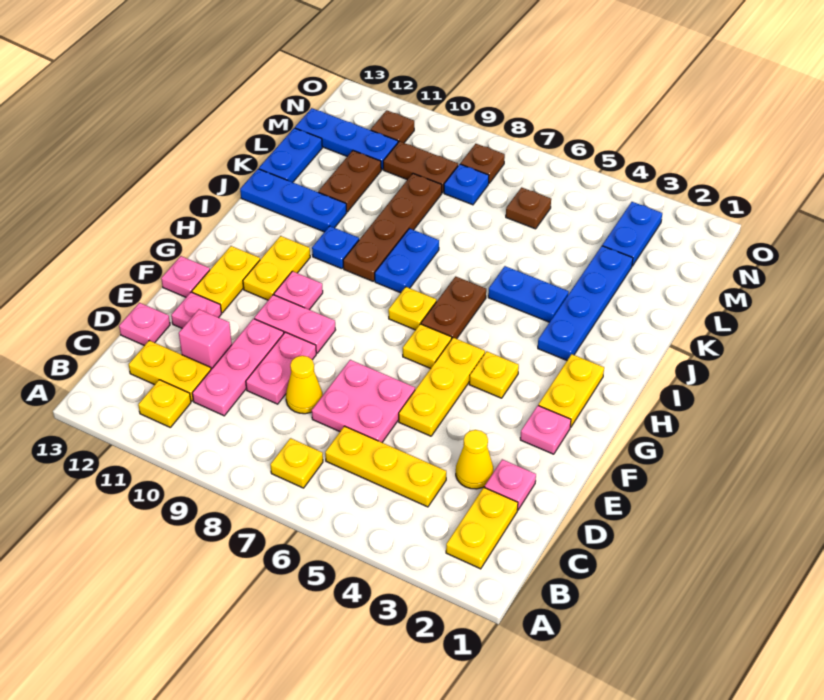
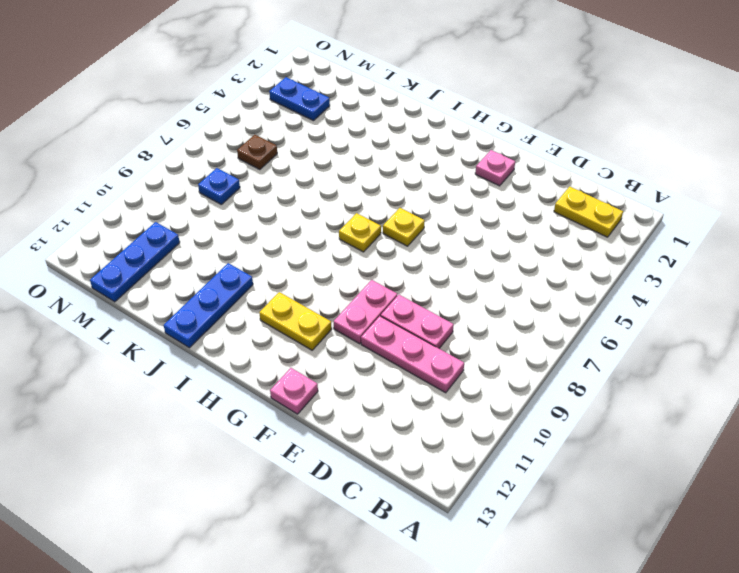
none -> yellow plate B7 level 1
none -> yellow plate B11 level 1
none -> yellow plate C4:C6 level 1
none -> yellow plate C11:C12 level 1

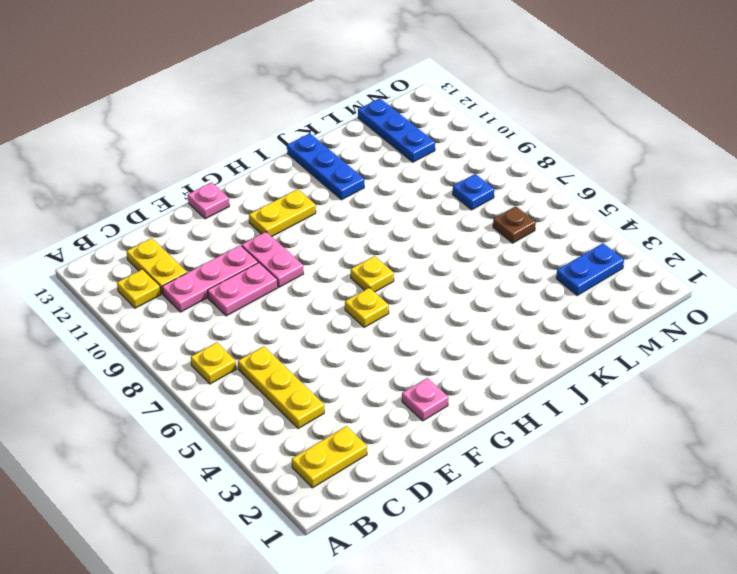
none -> pink plate D2 level 1
none -> yellow cone D3 level 1
none -> pink plate D6:E7 level 1
none -> yellow cone D8 level 1

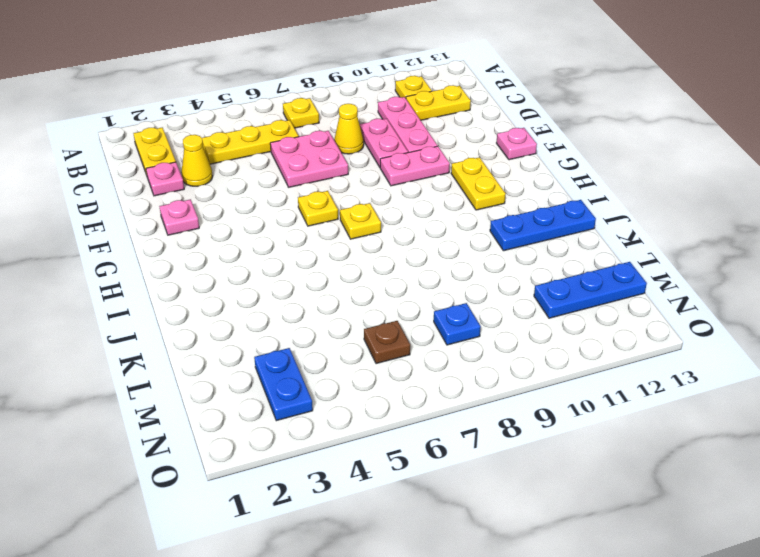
none -> pink brick D11 level 1
none -> pink plate D13 level 1
none -> yellow plate E5:G5 level 1
none -> pink plate E12 level 1

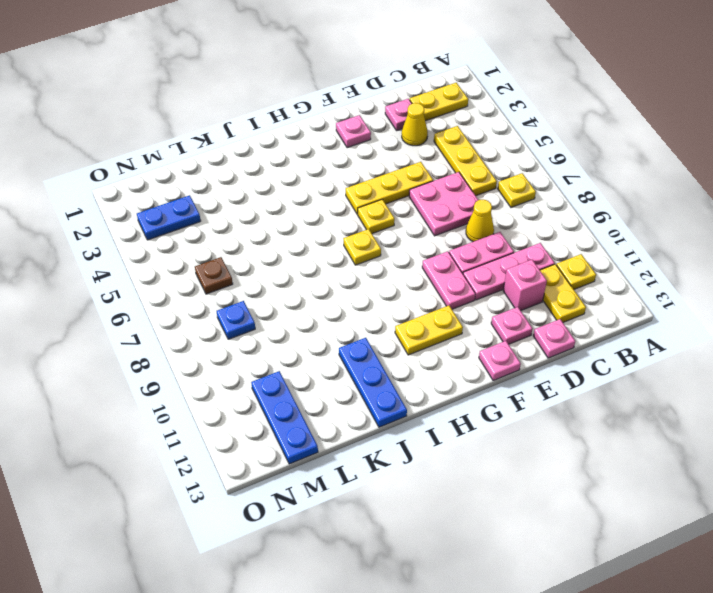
none -> yellow plate F12:G12 level 1
none -> yellow plate G2:H2 level 1
none -> yellow plate G4 level 1
none -> pink plate G10 level 1

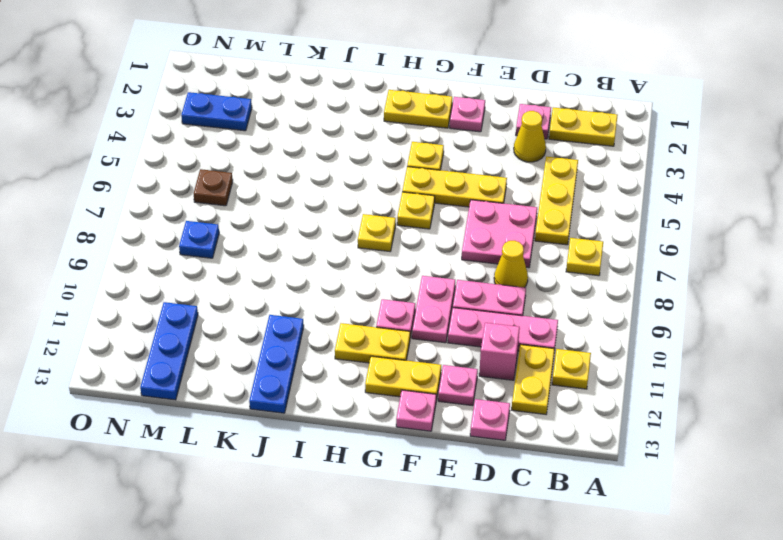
none -> brown plate H6:I6 level 1
none -> blue plate I3:L3 level 1
none -> blue plate I8:J8 level 1
none -> brown plate I9:L9 level 1

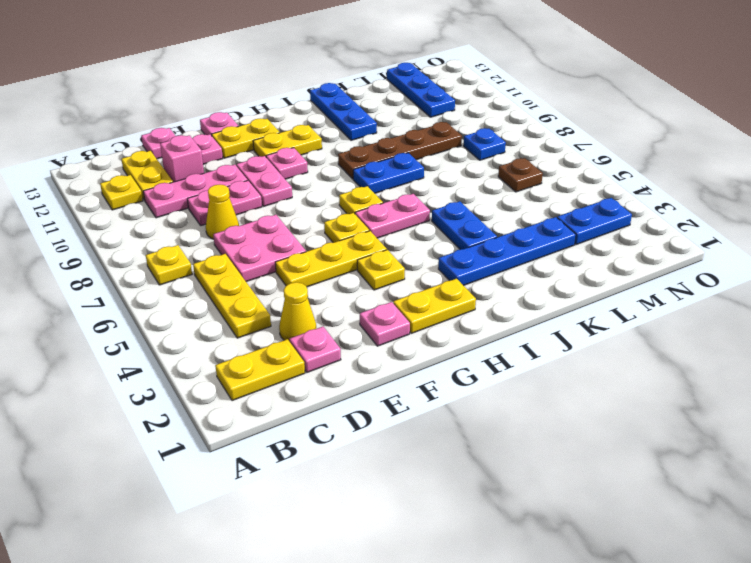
pink plate H6:I6 level 1 -> brown plate H6:I6 level 1
none -> blue plate I10 level 1
none -> brown plate K11:L11 level 1
none -> blue plate K13:L13 level 1
none -> brown plate M9:M10 level 1

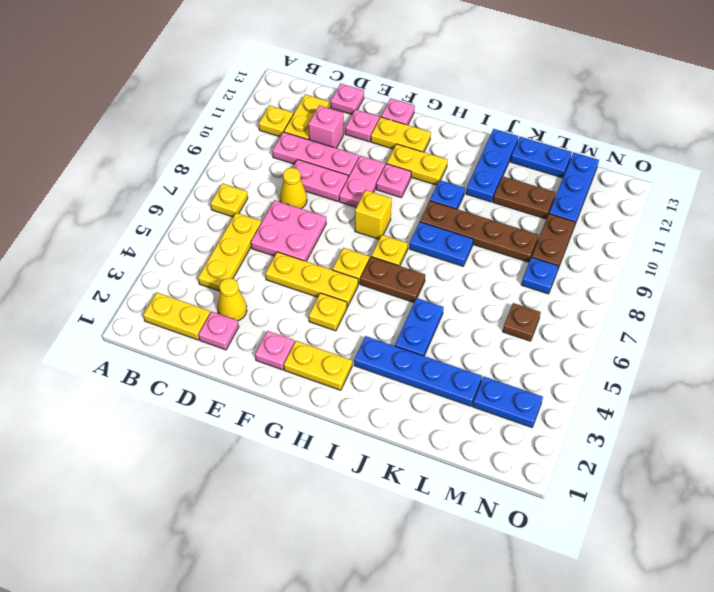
yellow brick G8 level 1 -> none
none -> brown plate N8 level 1
none -> brown plate N11 level 1

